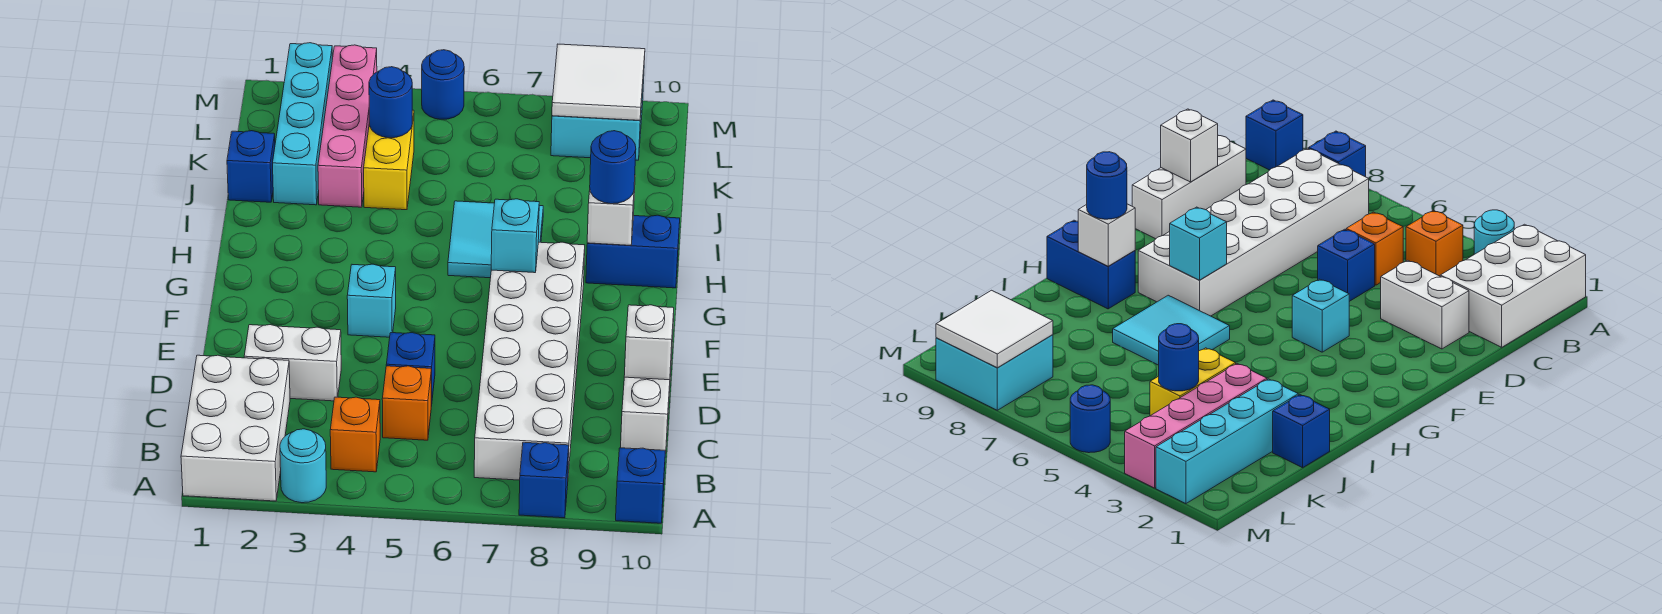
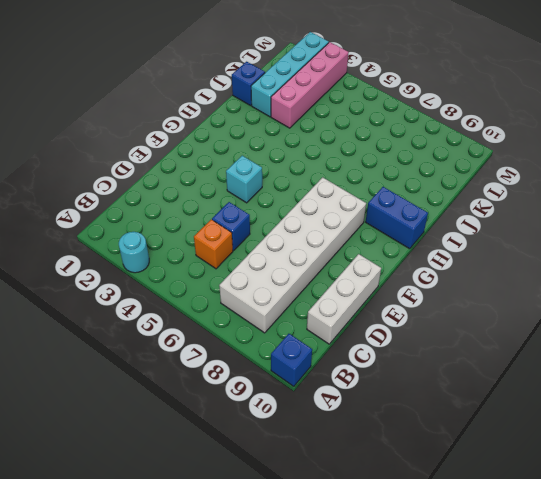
none -> white brick A1:C2 level 1
none -> blue brick A8 level 1
none -> orange brick B4 level 1

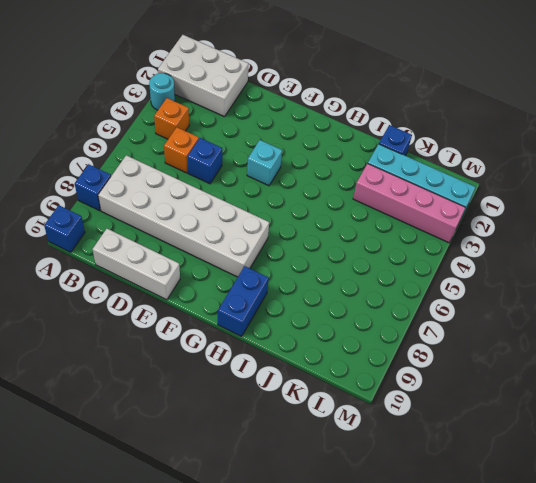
none -> white brick D2:D3 level 1
none -> cyan tile H6:I7 level 1
none -> yellow brick J4:K4 level 1

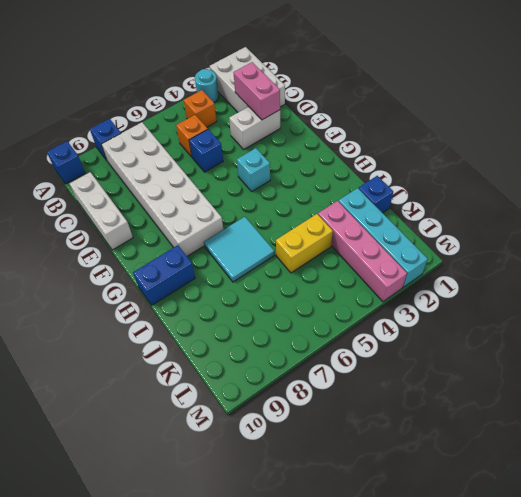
pink brick C2:D2 level 2 -> none
yellow brick J4:J5 level 1 -> yellow brick J4:K4 level 1
none -> cyan brick L8:M9 level 1
none -> blue round brick M5 level 1
none -> white brick D10 level 2

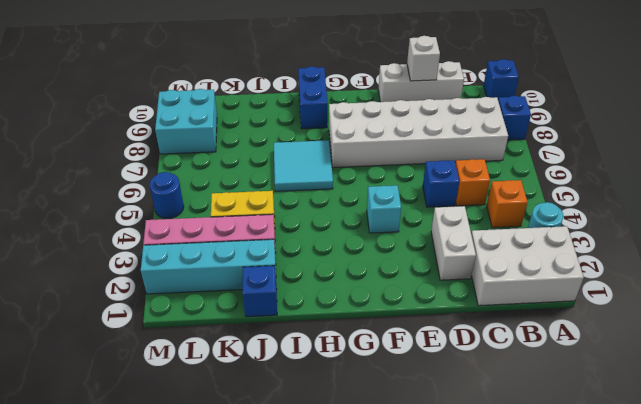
none -> cyan brick G7 level 2
none -> white brick H9 level 2
none -> blue round brick K4 level 2

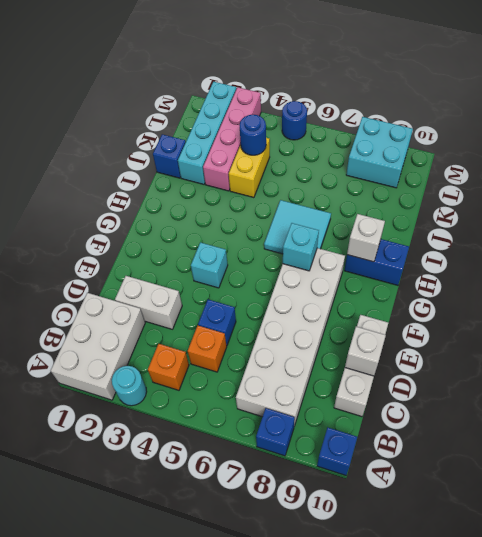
none -> white tile L8:M9 level 2
none -> blue round brick H9 level 3

